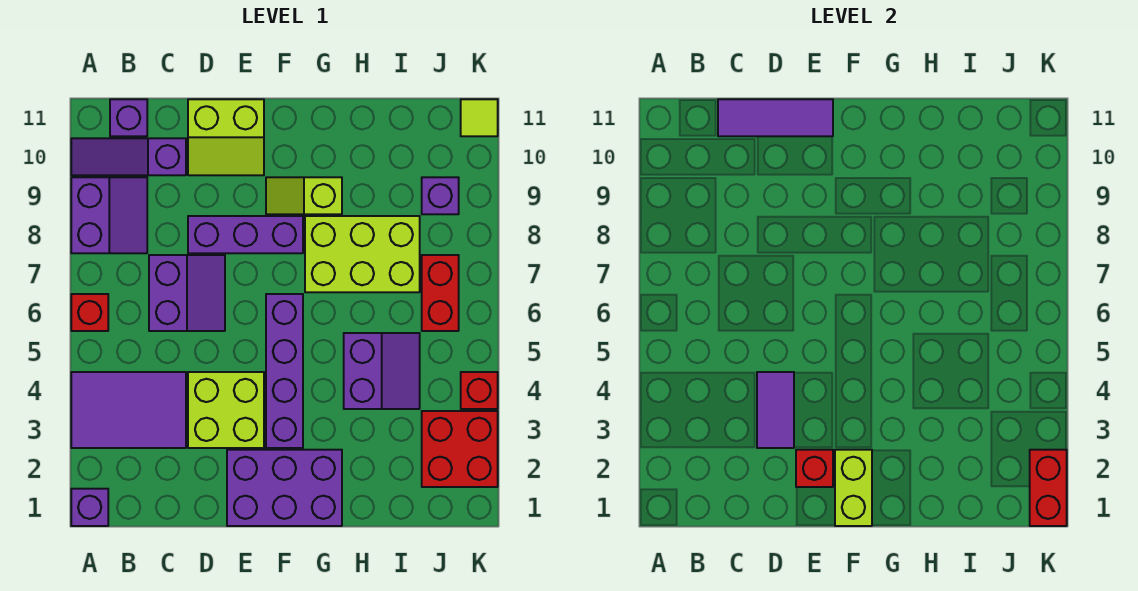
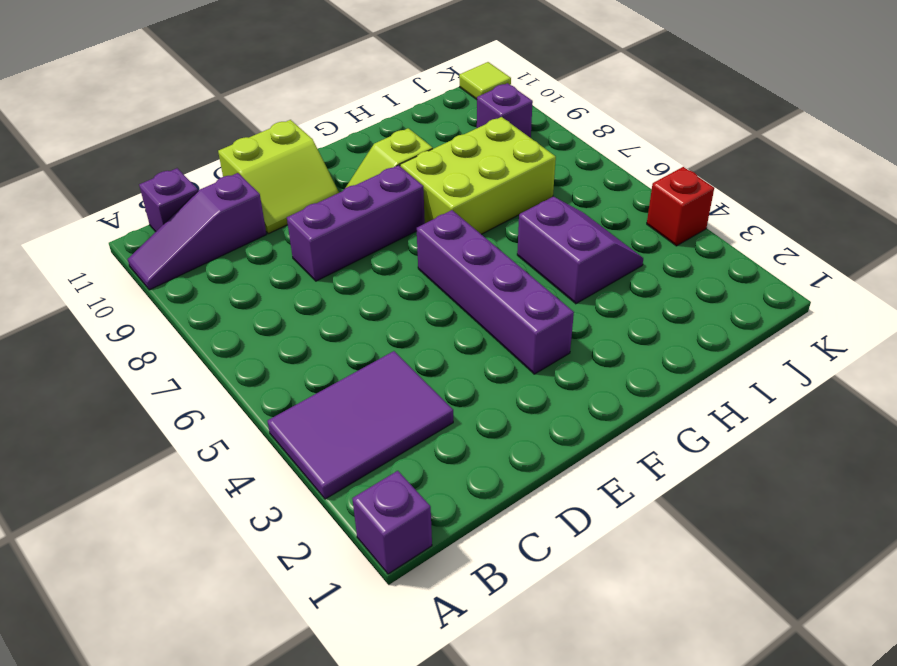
none -> red brick A6 level 1
none -> purple slope A8:B9 level 1 top A
none -> purple slope C6:D7 level 1 top C

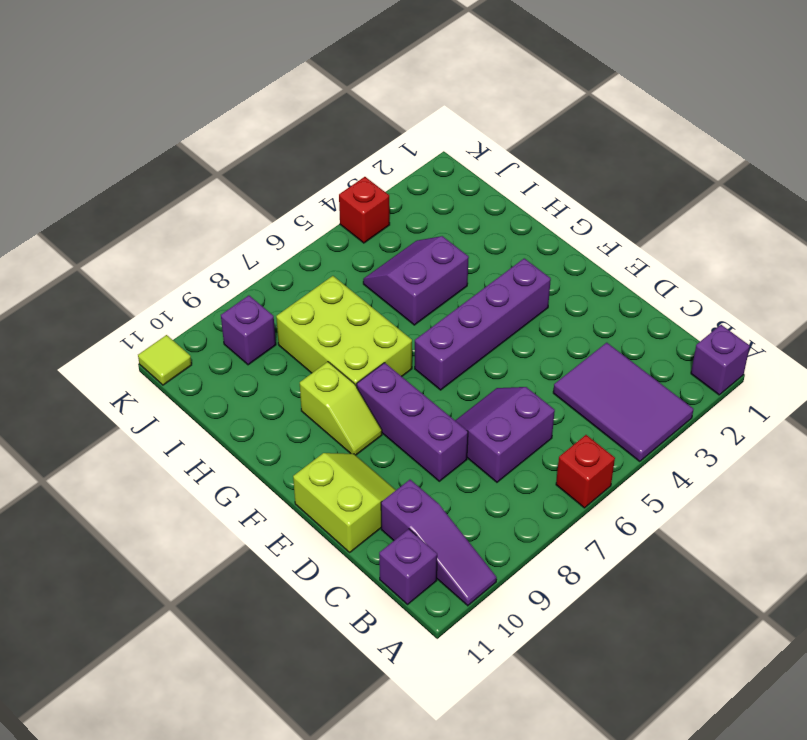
none -> purple slope A8:B9 level 1 top A
none -> lime brick D3:E4 level 1
none -> purple brick E1:G2 level 1

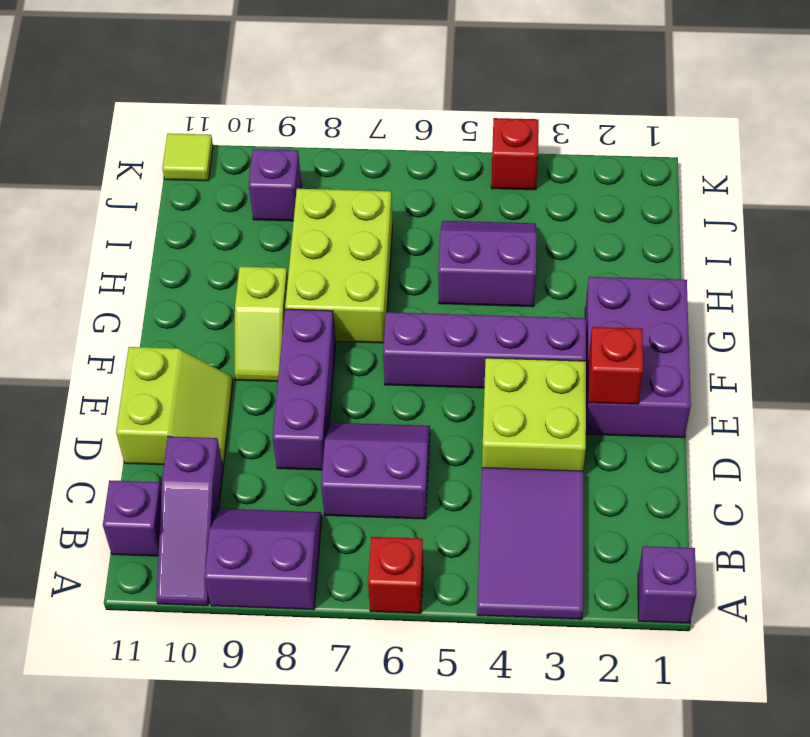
none -> red brick J2:K3 level 1
none -> red brick J6:J7 level 1
none -> purple tile C11:E11 level 2

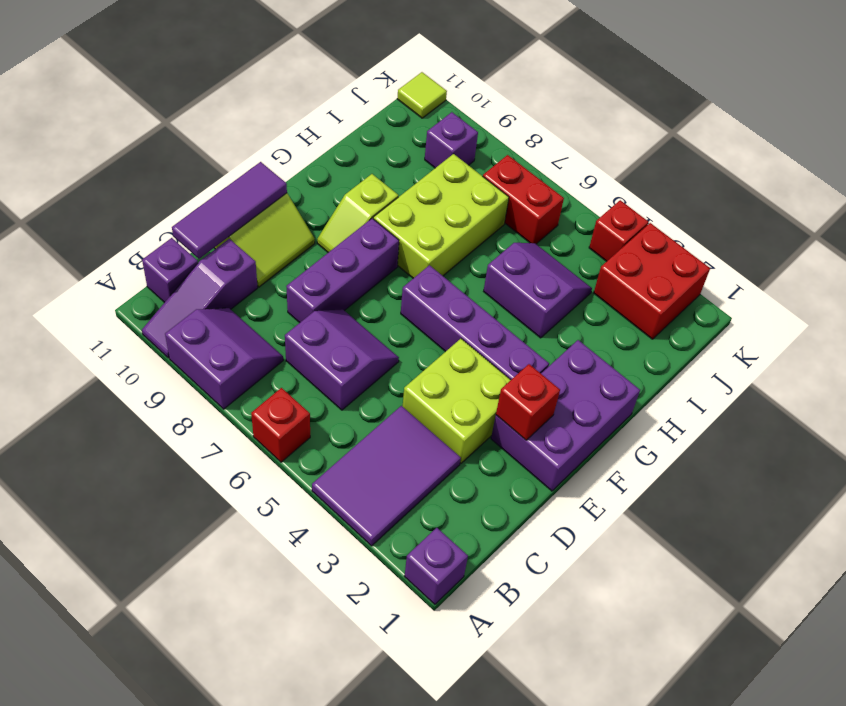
none -> purple tile D3:D4 level 2
none -> lime brick F1:F2 level 2
none -> red brick K1:K2 level 2

